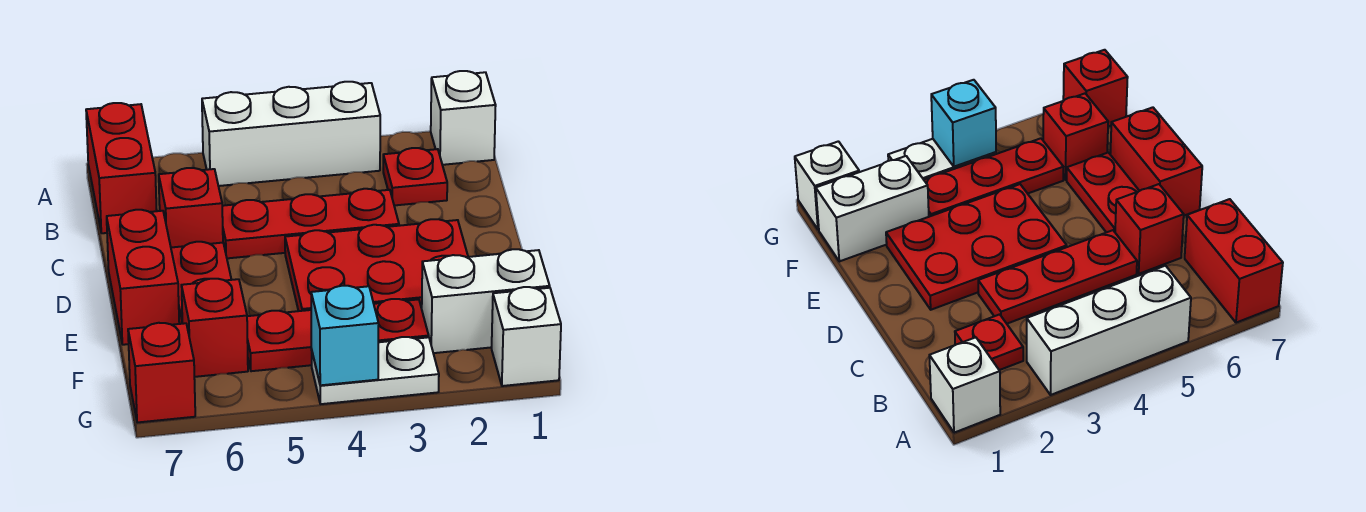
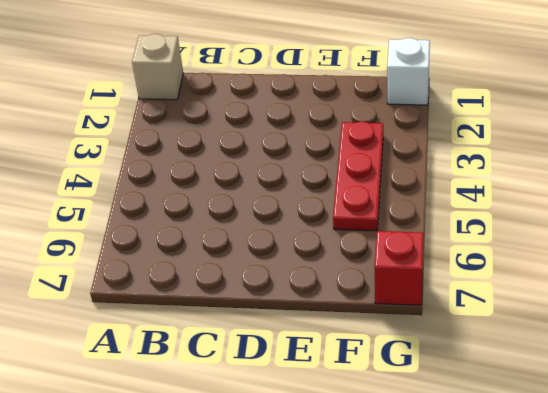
tan brick A1 level 1 -> white brick A1 level 1
none -> white brick A3:A5 level 1
none -> red brick A7:B7 level 1
none -> red plate B2 level 1

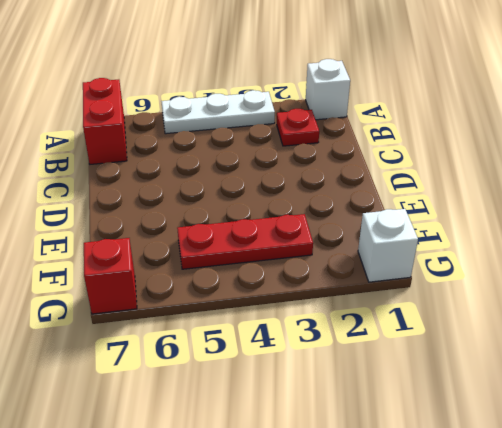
white plate A3:A5 level 1 -> white brick A3:A5 level 1
none -> red plate C3:C5 level 1
none -> red brick C6 level 1
none -> red plate D2:E4 level 1

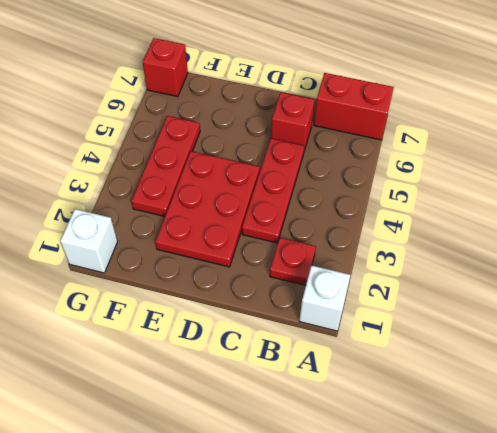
none -> white brick A3:A5 level 1
none -> red plate D6:E6 level 1
none -> red brick D7:E7 level 1

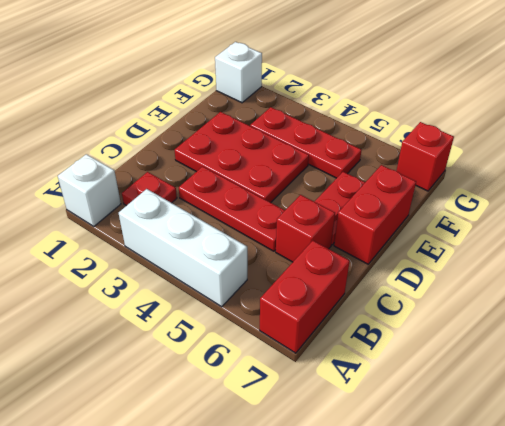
none -> white brick F1:F2 level 1
none -> red brick F6 level 1
none -> white plate G3:G4 level 1

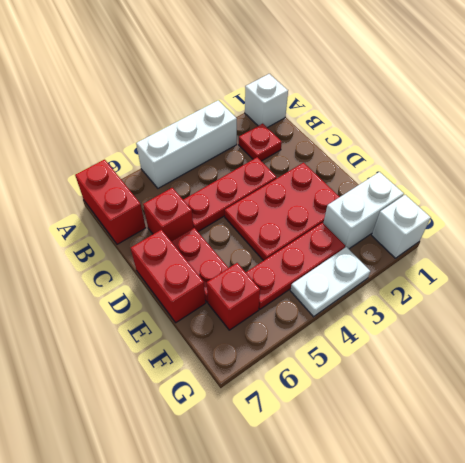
none -> red brick G7 level 1
none -> cyan brick G4 level 2

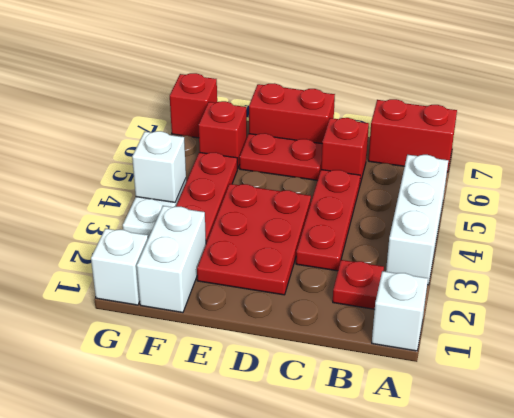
white brick G4 level 2 -> cyan brick G4 level 2

